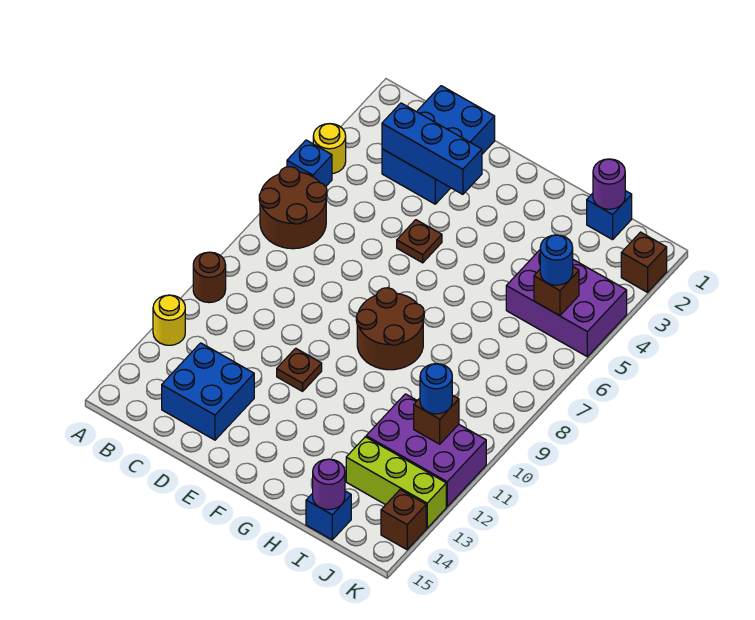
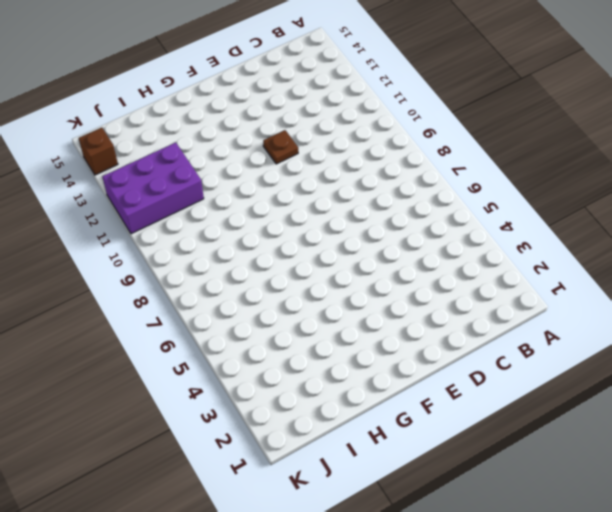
none -> yellow round brick A4 level 1
none -> blue brick A5 level 1
none -> brown round brick A6:B7 level 1

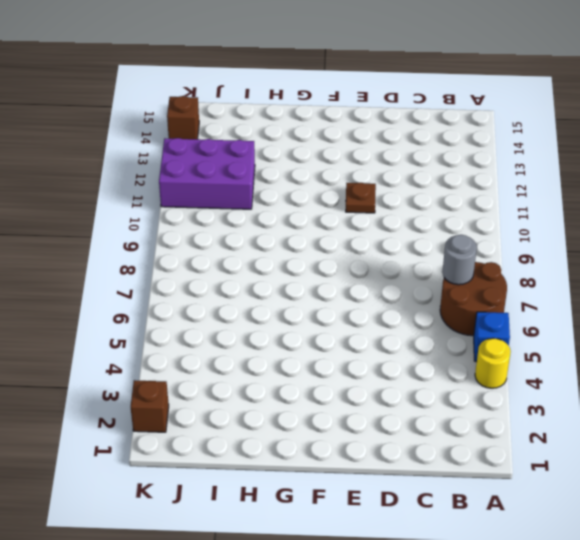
grey round brick B7 level 2 -> none
none -> brown round brick A10 level 1
none -> yellow round brick A12 level 1
none -> blue brick C1:D3 level 1

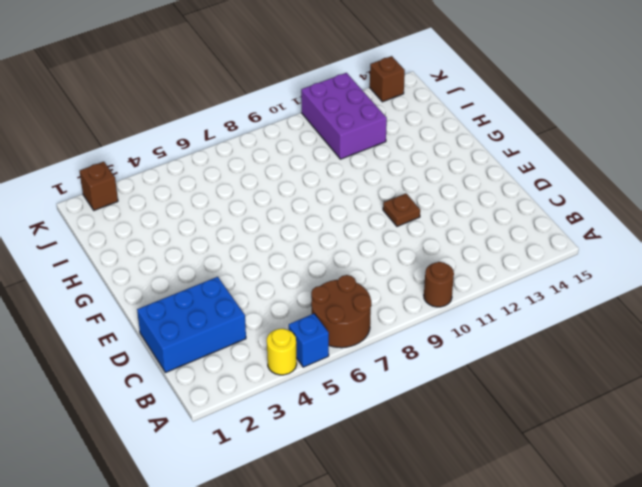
none -> yellow round brick A12 level 1
none -> blue brick C13:D14 level 1
none -> brown plate E5 level 1

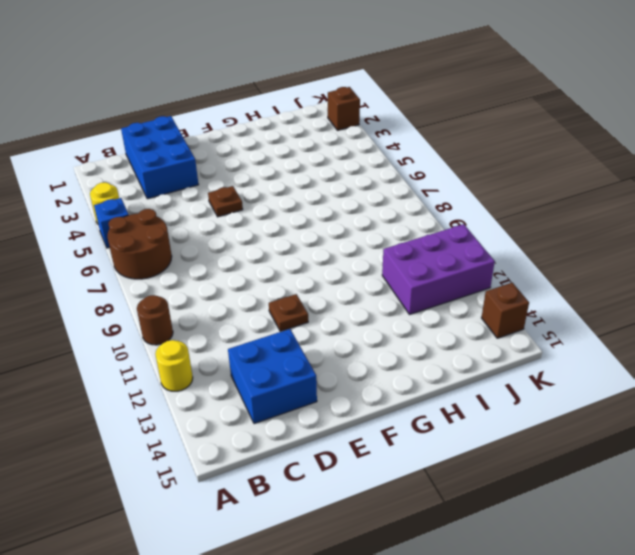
none -> brown round brick F8:G9 level 1
none -> blue brick I1 level 1
none -> purple brick I4:K5 level 1

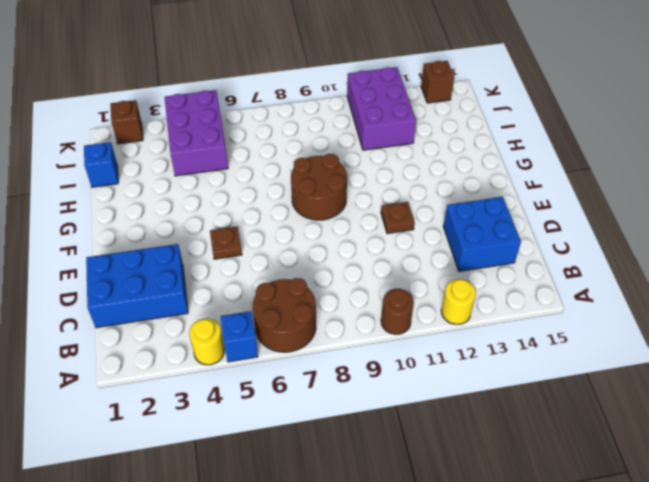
none -> lime brick I13:K13 level 1
none -> blue brick I15 level 1
none -> blue brick C3:E3 level 2

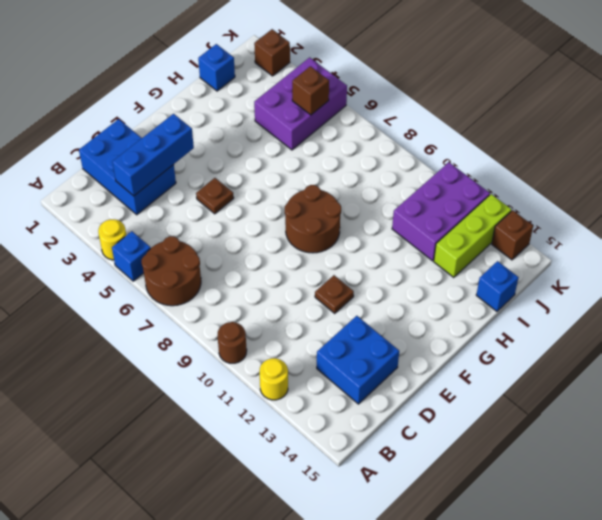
none -> purple round brick I1 level 2
none -> purple round brick I15 level 2
none -> brown brick J11 level 2

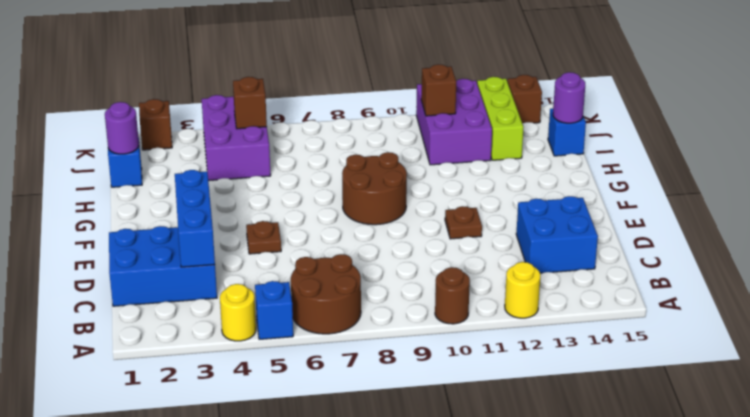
none -> blue round brick J5 level 3
none -> blue round brick J11 level 3

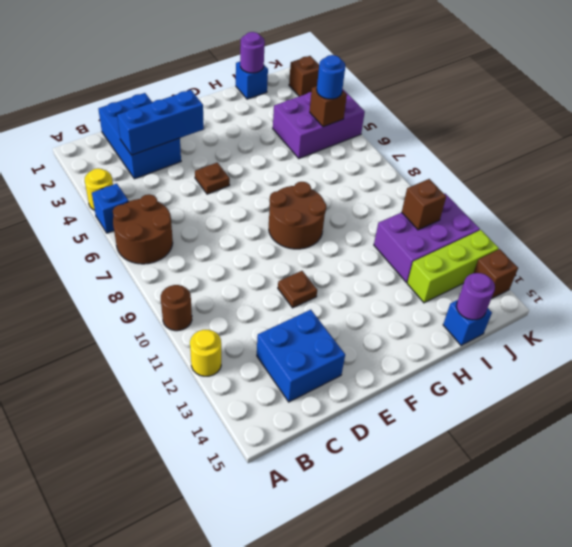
none -> blue round brick J11 level 3

